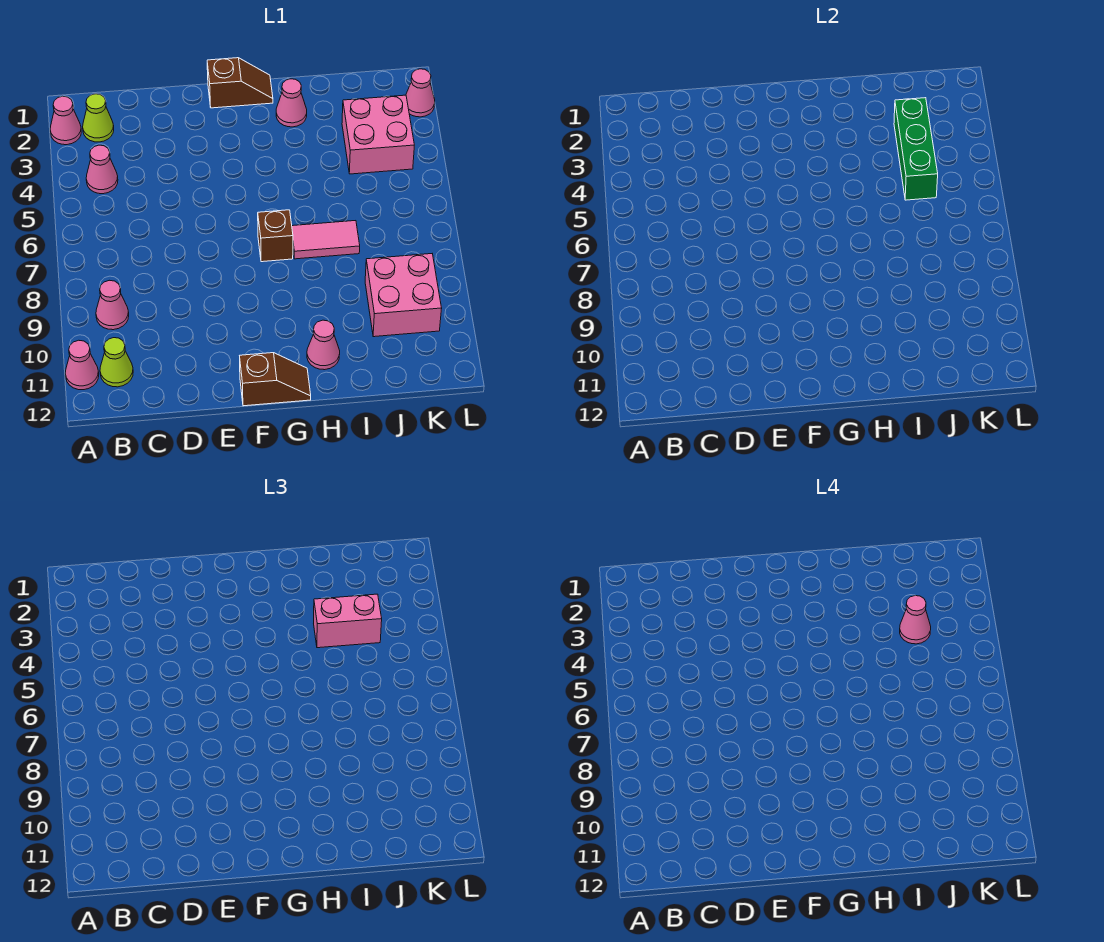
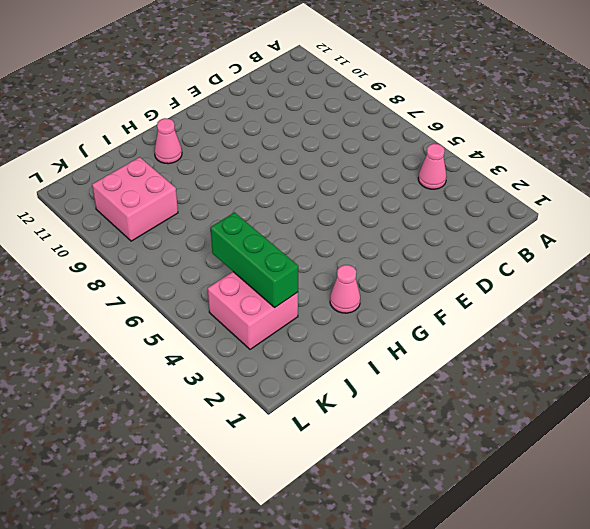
none -> pink cone A2 level 1
none -> pink cone A11 level 1
none -> lime cone B2 level 1

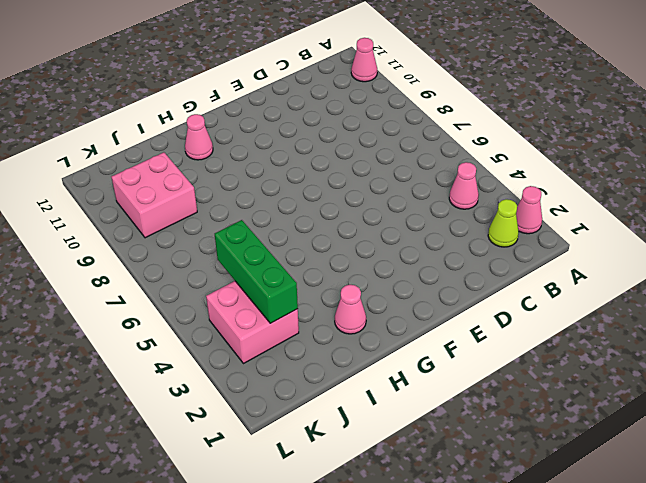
none -> pink cone B9 level 1
none -> lime cone B11 level 1
none -> brown slope F1:G1 level 1 top F

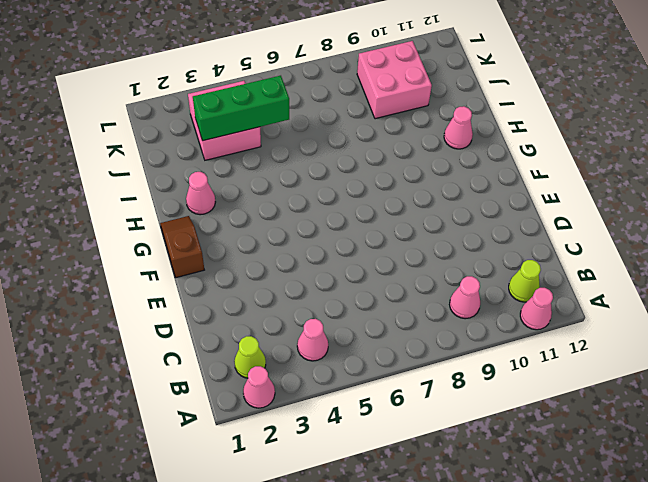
none -> brown slope F12:G12 level 1 top F
none -> brown brick G7 level 1
none -> pink tile H7:I7 level 1

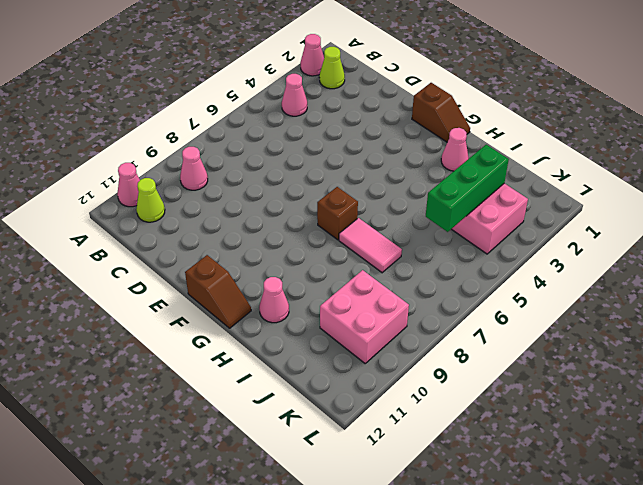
none -> pink cone L2 level 1
none -> pink brick I4:J4 level 3
none -> pink cone J4 level 4

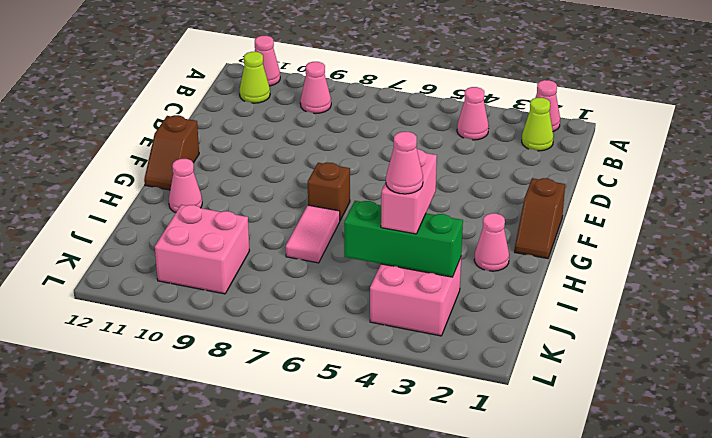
none -> pink cone L2 level 1

